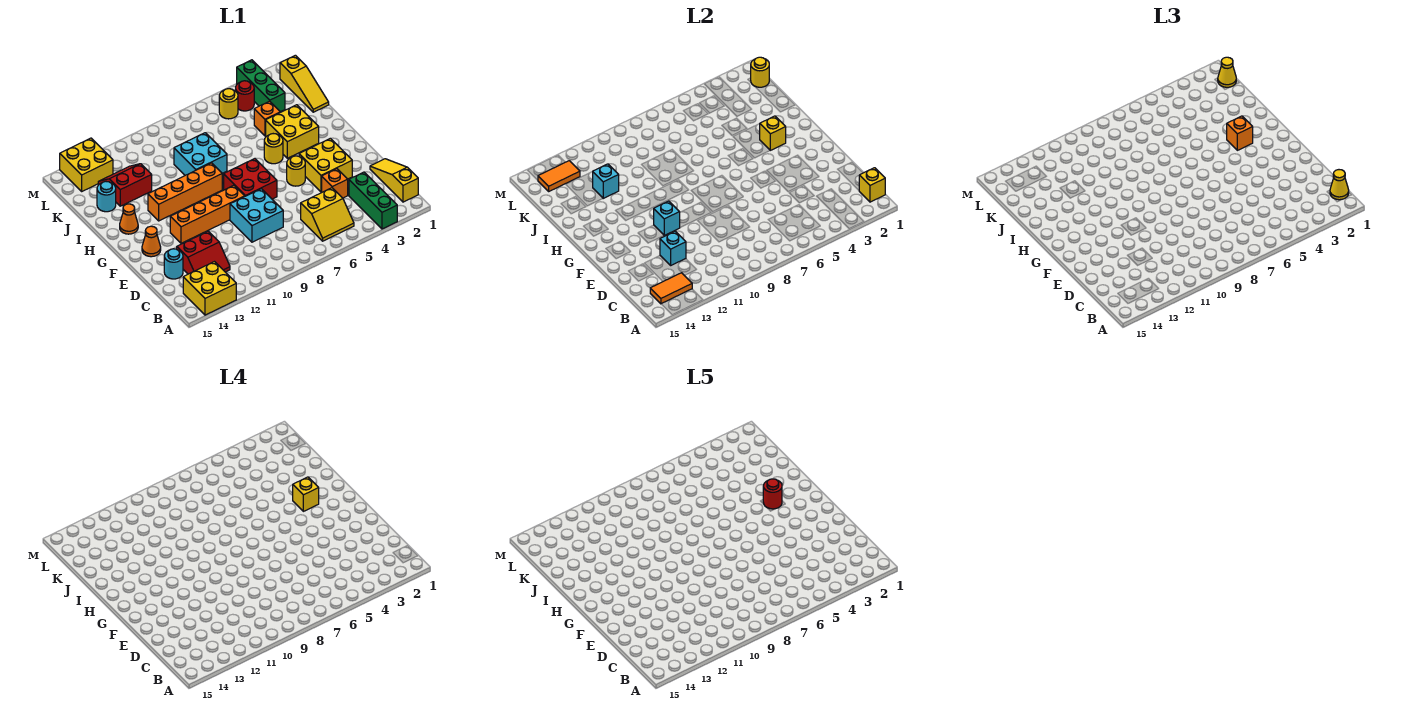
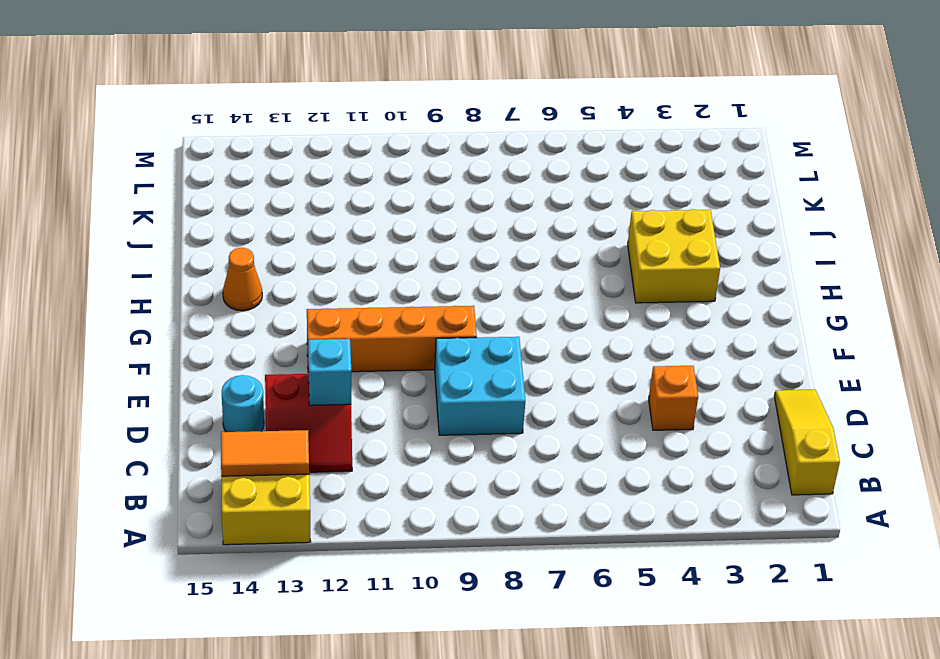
none -> green brick A3:C3 level 1
none -> yellow slope B5:C6 level 1 top C
none -> yellow brick E3:F4 level 1
none -> yellow round brick F5 level 1

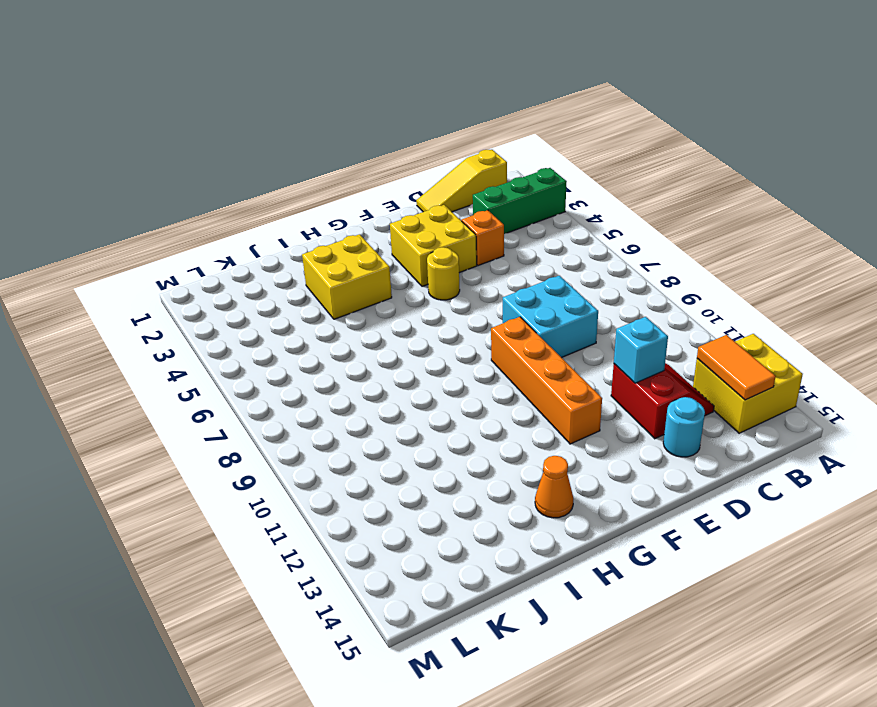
none -> yellow slope B5:C6 level 1 top C
none -> red brick F7:G8 level 1
none -> orange cone F14 level 1
none -> yellow round brick H5 level 1

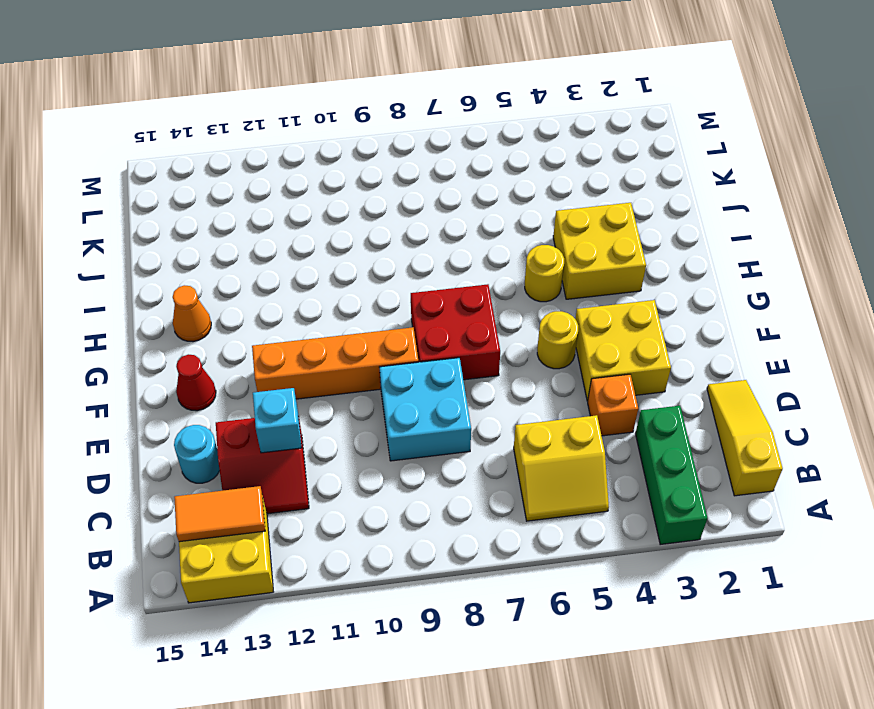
red cone F14 level 1 -> orange cone F14 level 1
none -> orange brick H9:H12 level 1
none -> cyan brick I8:J9 level 1
none -> yellow slope J1:L1 level 1 top L
none -> orange brick J4 level 1

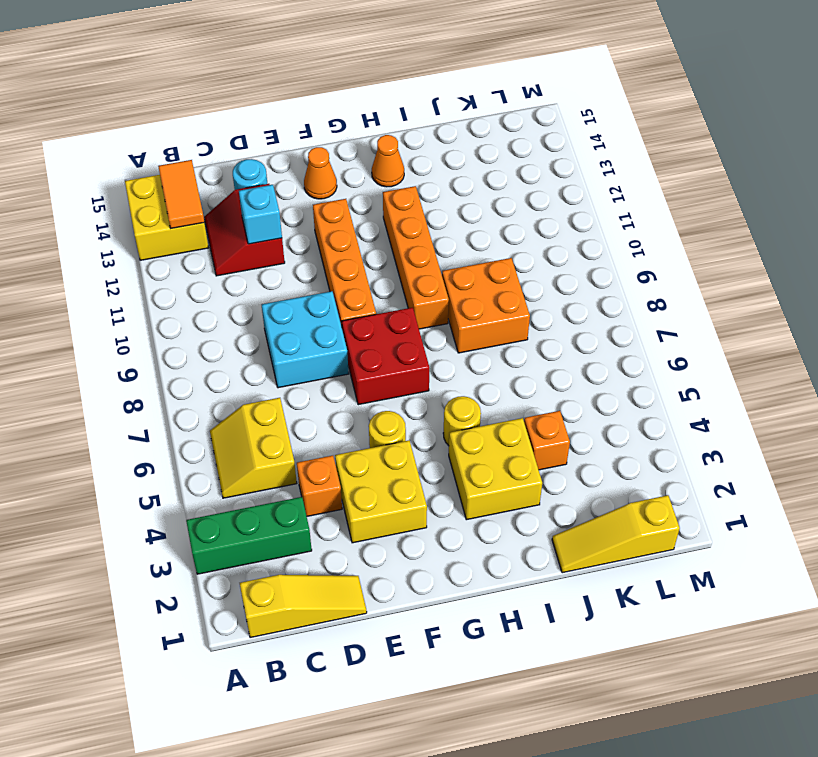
orange brick I8:J9 level 1 -> cyan brick I8:J9 level 1
none -> red slope J12:K13 level 1 top J
none -> cyan round brick J14 level 1
none -> green brick K3:M3 level 1
none -> red round brick L4 level 1

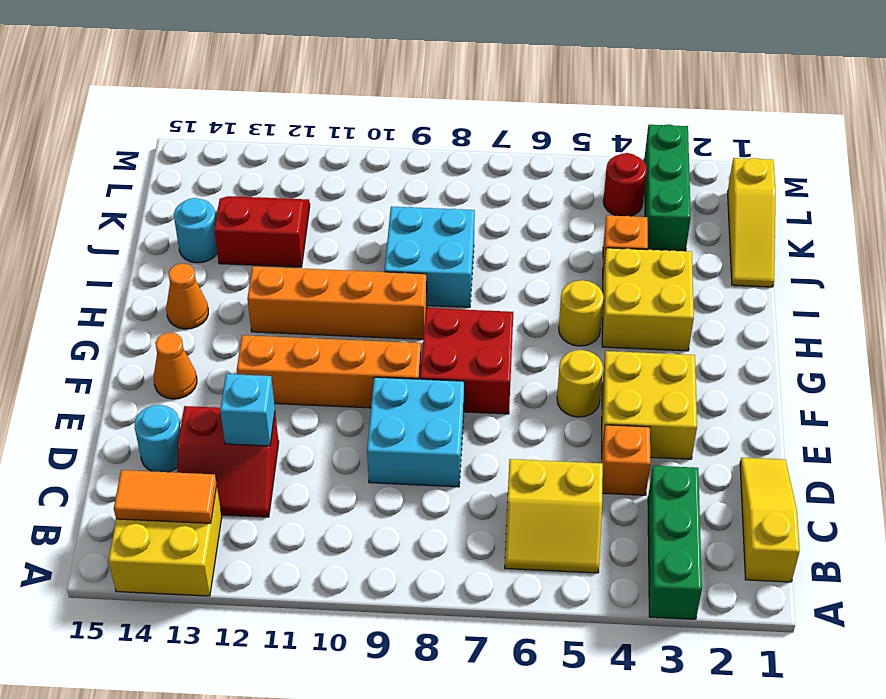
none -> yellow round brick L5 level 1
none -> yellow brick L13:M14 level 1
none -> yellow brick B1 level 2
none -> cyan brick F11 level 2

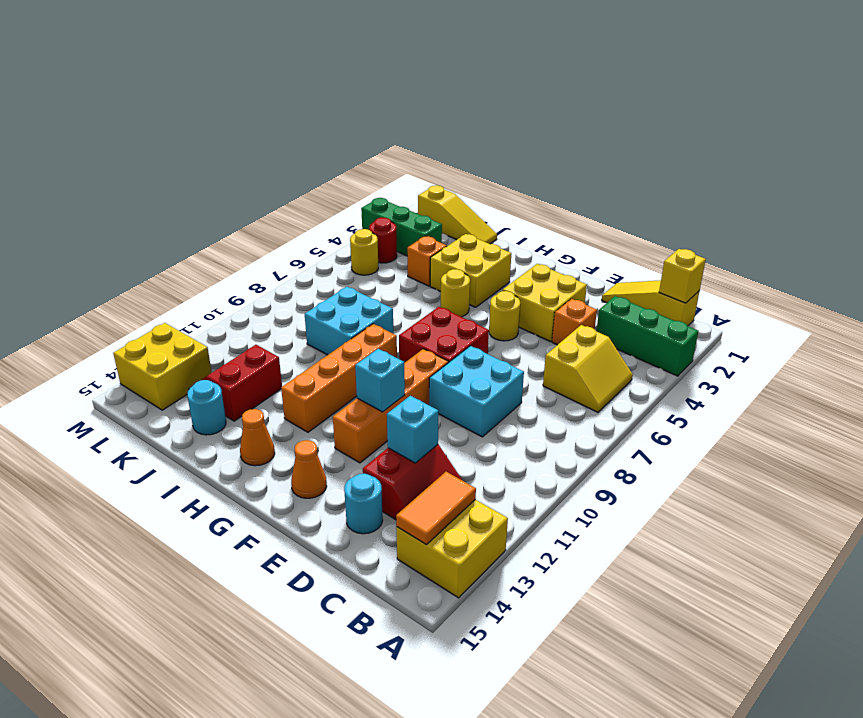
none -> yellow brick H3 level 2
none -> cyan brick J12 level 2
none -> yellow round brick L1 level 2
none -> orange tile L13:L14 level 2

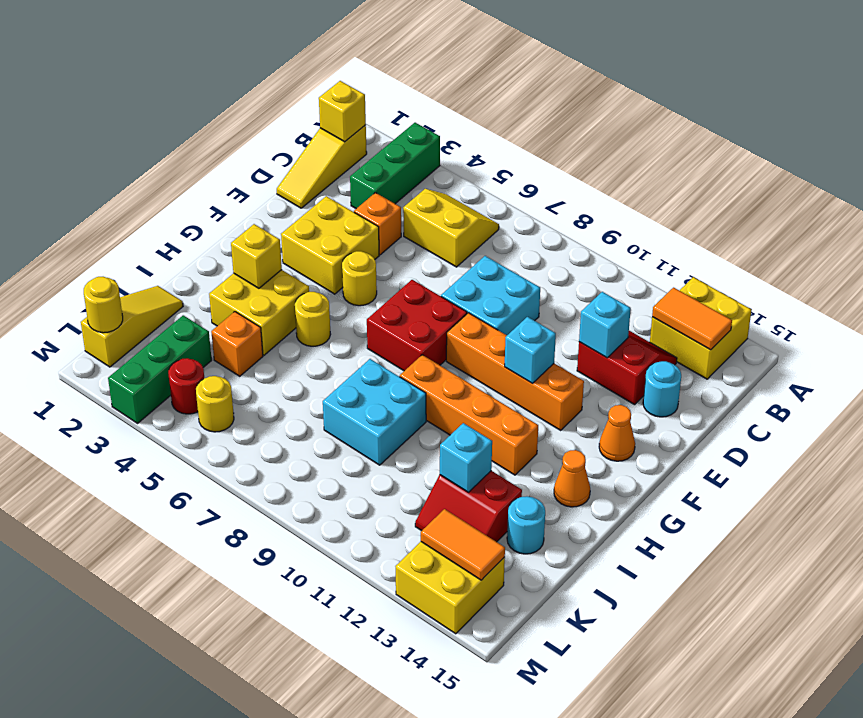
none -> yellow cone B1 level 3
none -> orange brick H3 level 3
none -> yellow cone L1 level 3
none -> yellow brick H3 level 4

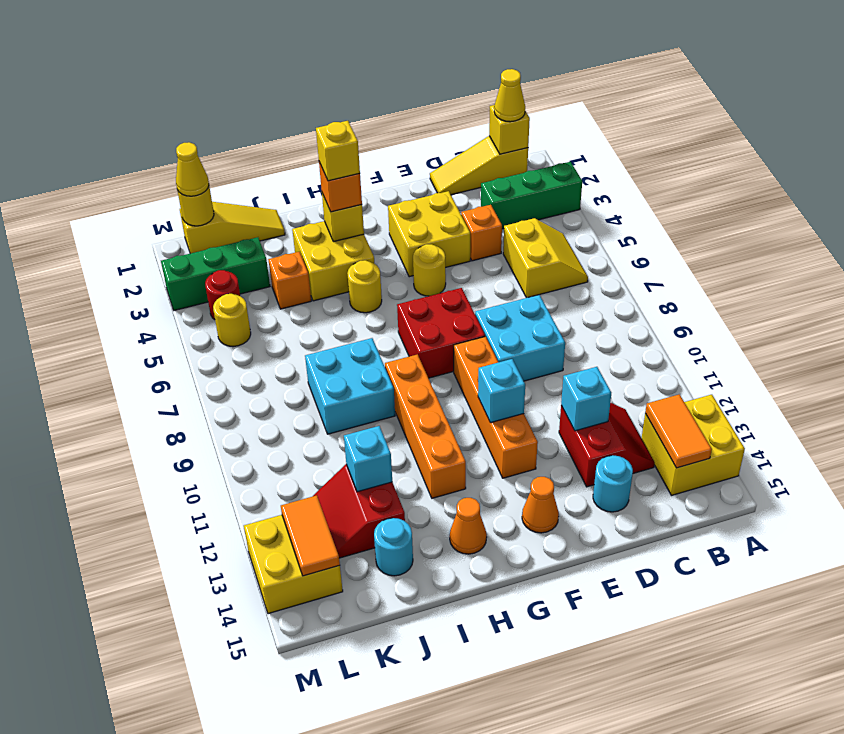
none -> red round brick H3 level 5

